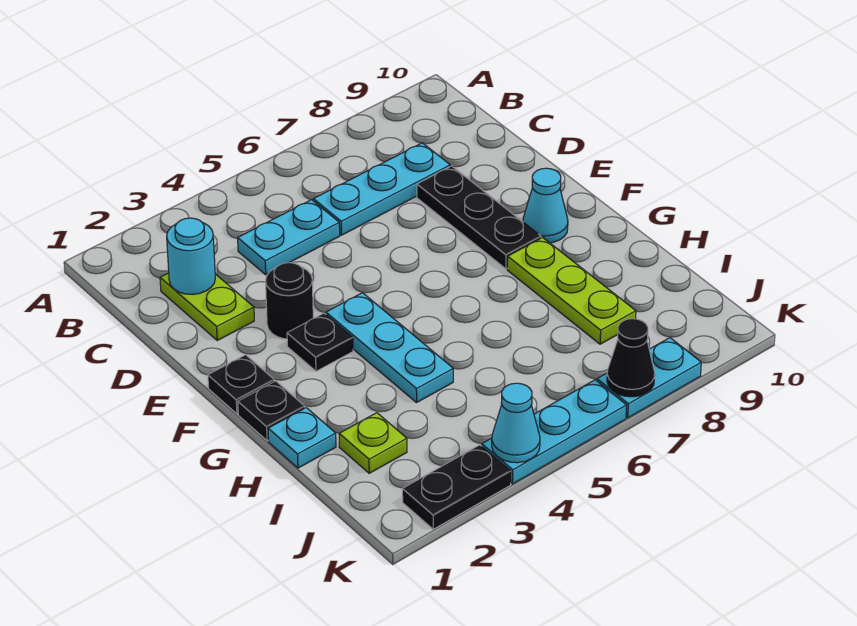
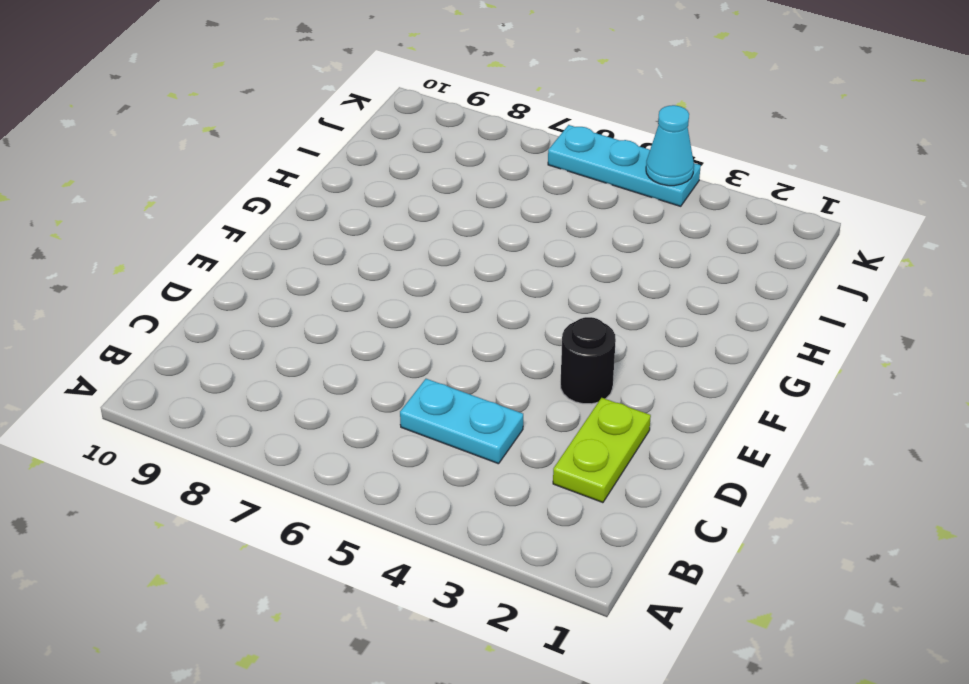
none -> cyan plate C6:C8 level 1
none -> black plate D8:F8 level 1
none -> black plate F1 level 1

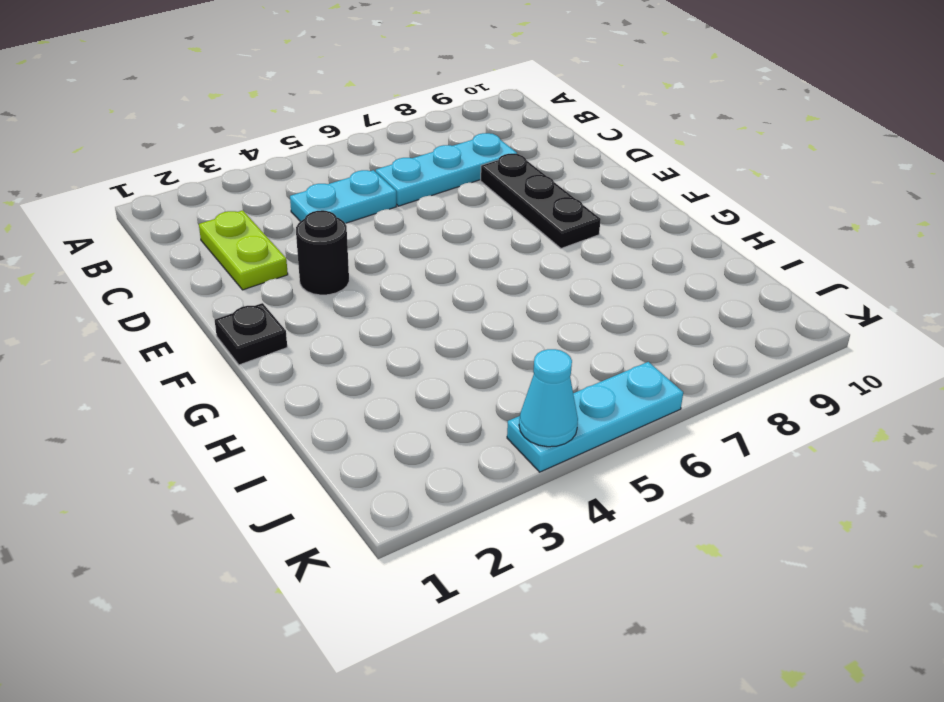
none -> black plate F3 level 1
none -> cyan plate F4:H4 level 1
none -> cyan cone F9 level 1

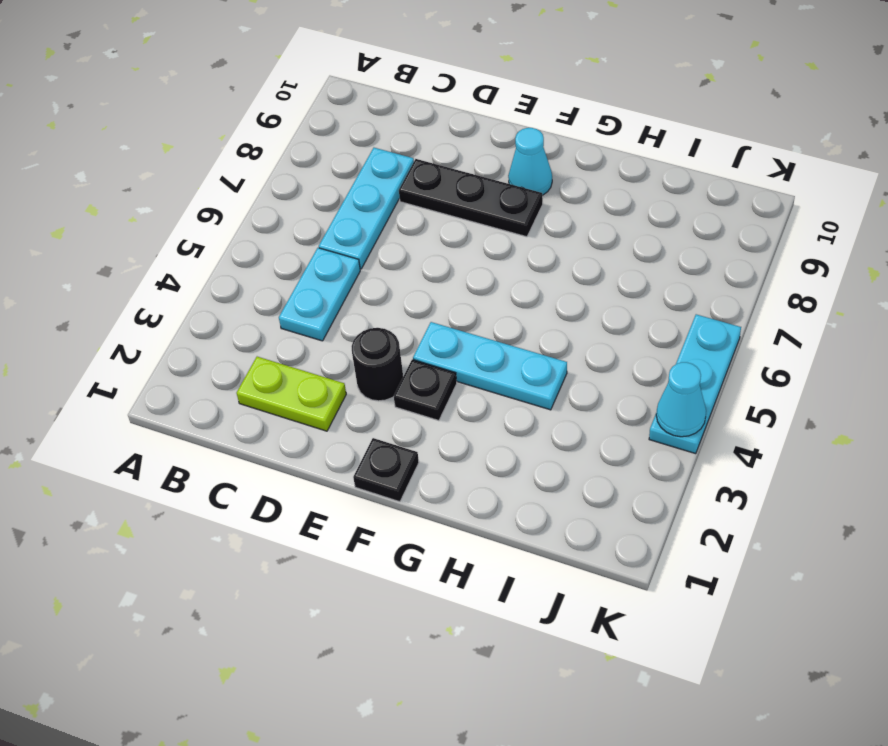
none -> black plate G1 level 1
none -> lime plate G8:I8 level 1
none -> cyan plate H1 level 1

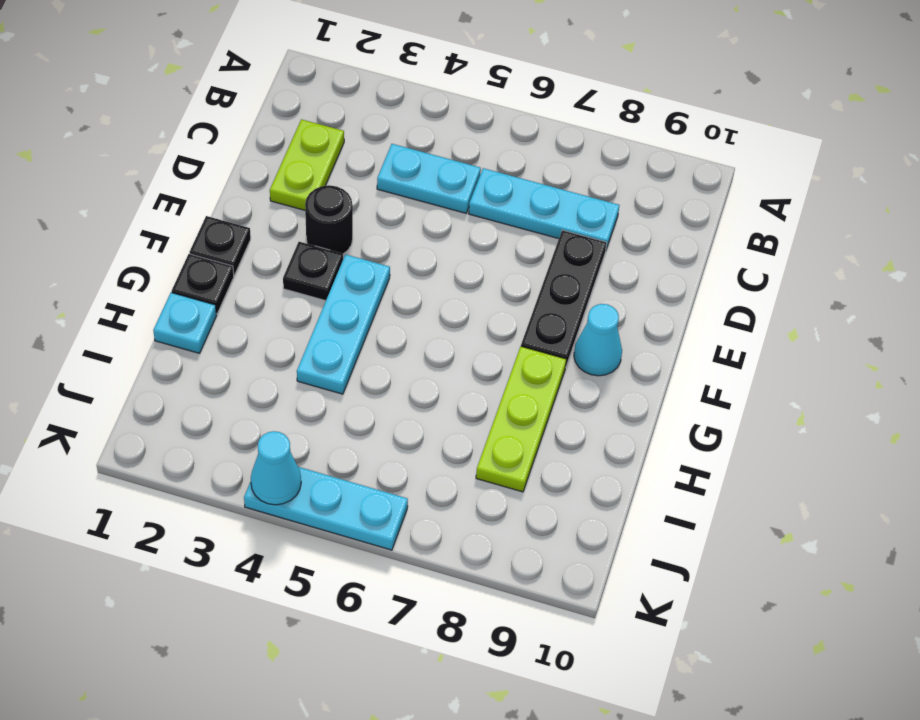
none -> lime plate I2 level 1
none -> black plate K2:K3 level 1
none -> cyan plate K7:K8 level 1

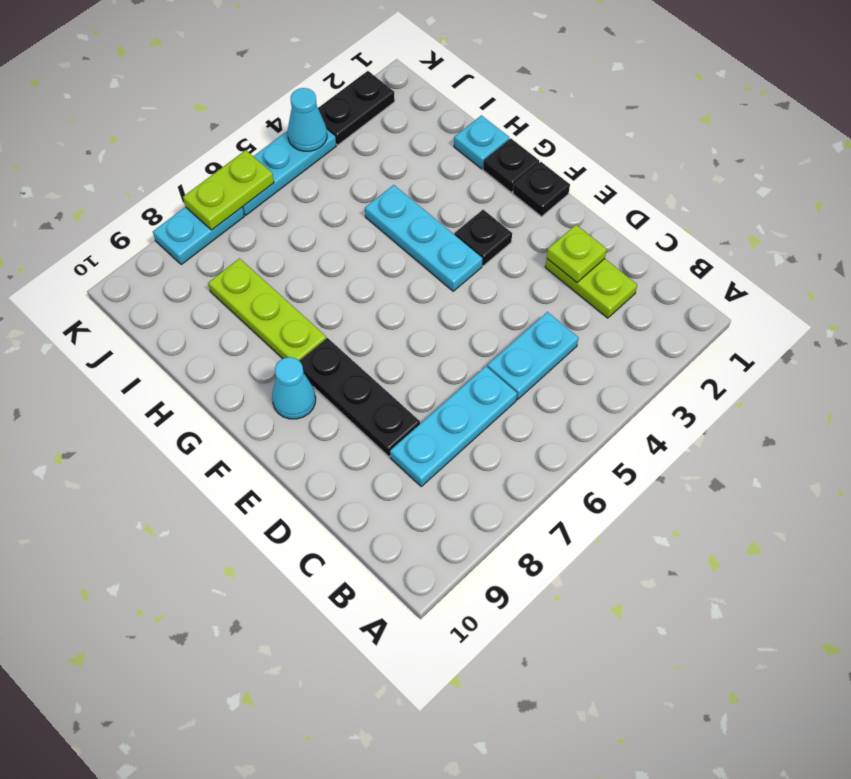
lime plate D2 level 2 -> lime plate I2 level 1
lime plate K6:K7 level 2 -> black cone K7 level 2
none -> black round brick E3 level 1
none -> cyan round brick C2 level 2

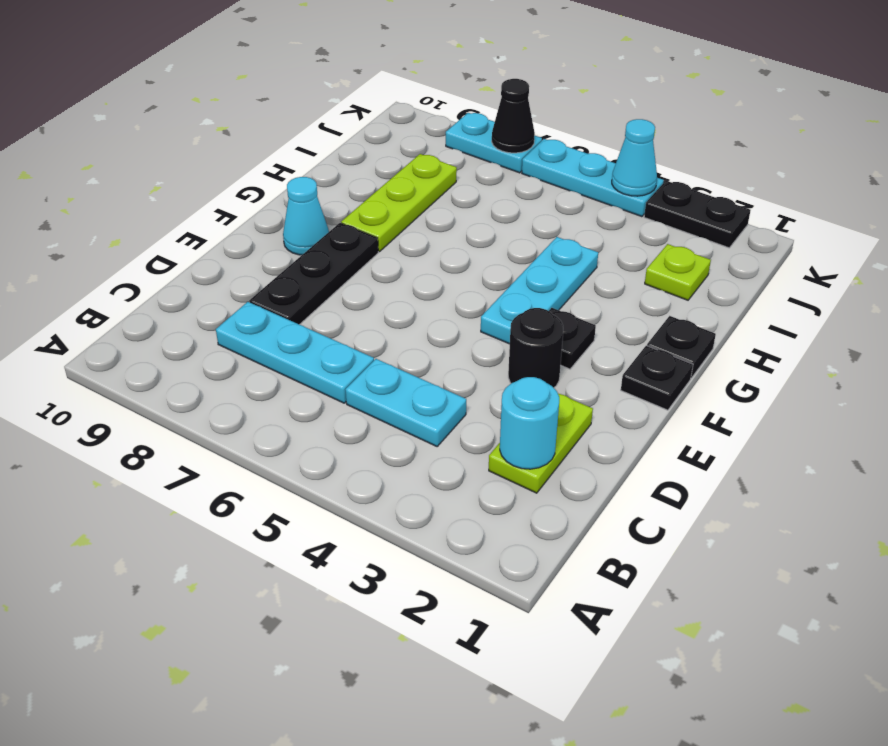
none -> cyan plate H1 level 1

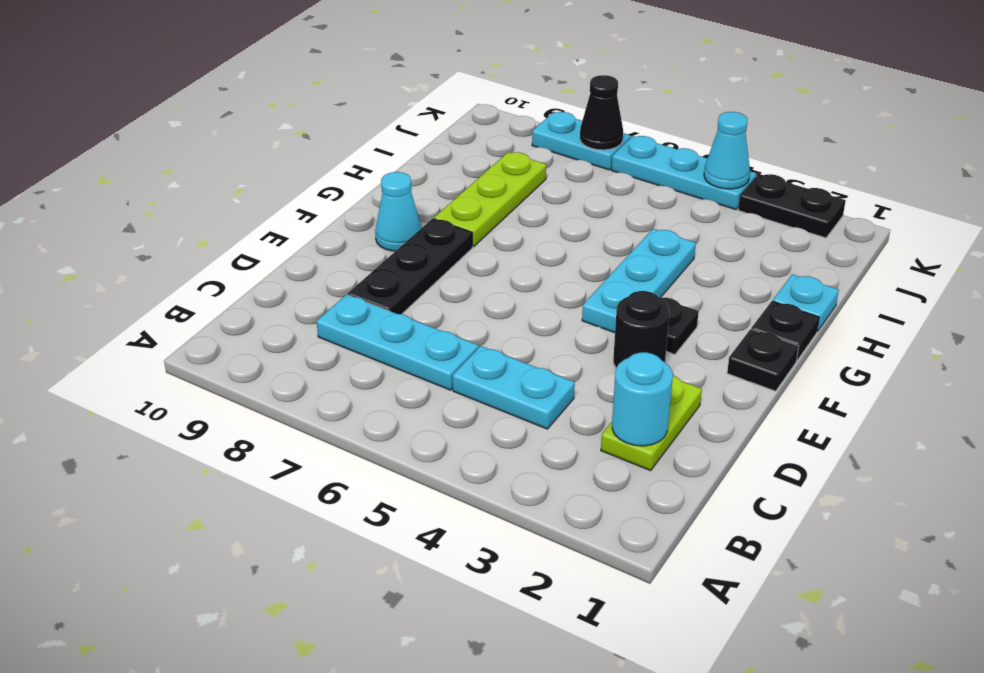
none -> lime plate I2 level 1

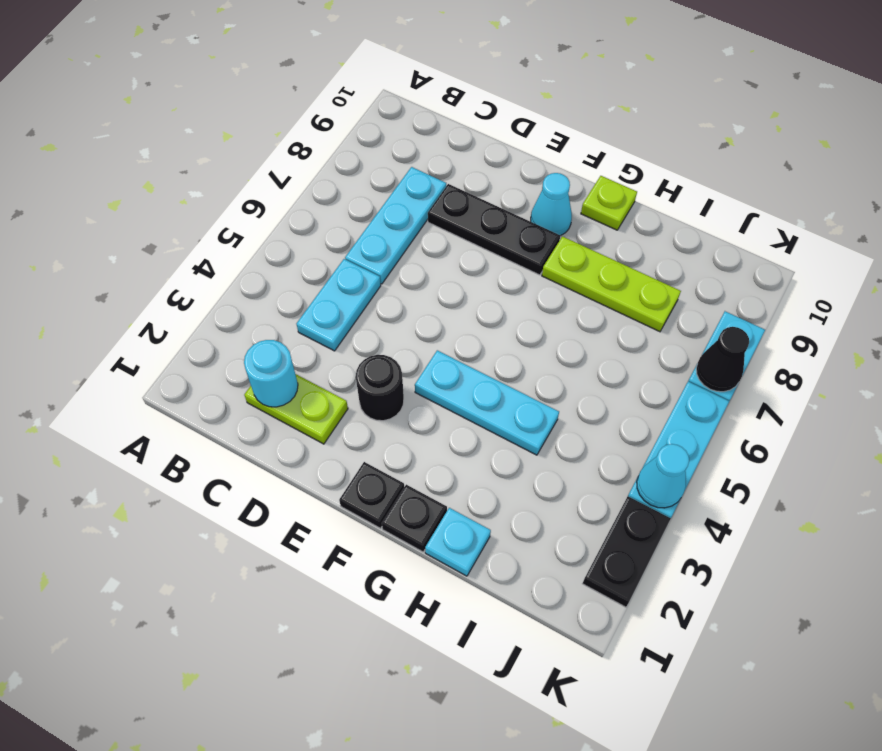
lime plate G10 level 1 -> lime plate I2 level 1
none -> black plate F3 level 1

